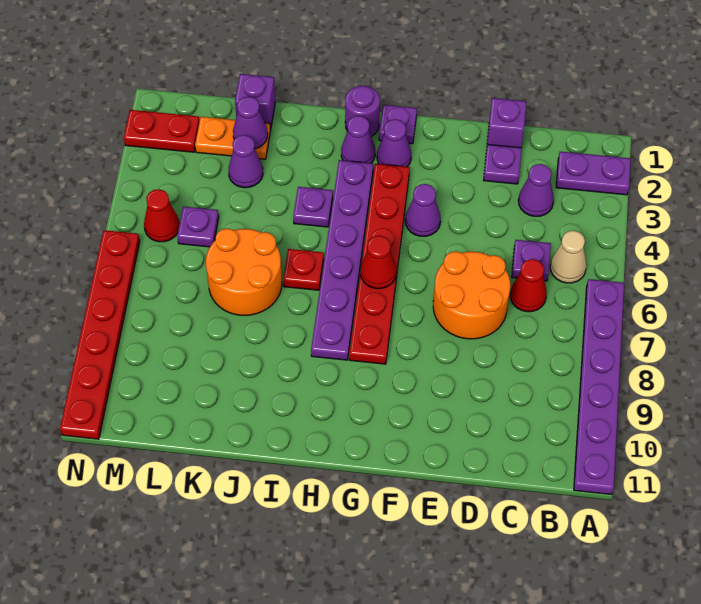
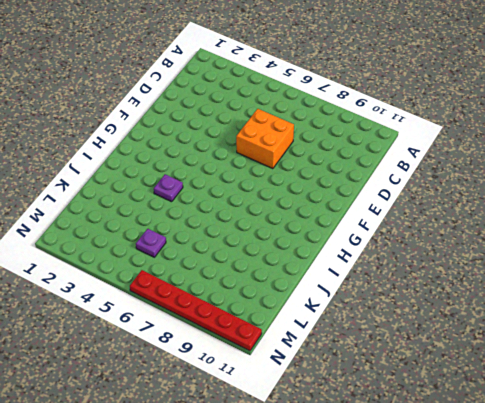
orange brick D6:E7 level 1 -> orange round brick D6:E7 level 1
none -> purple plate A2:B2 level 1
none -> purple plate A6:A11 level 1
none -> tan cone B5 level 1

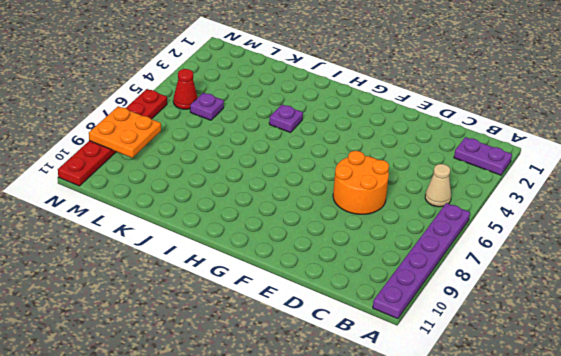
orange plate M8:N9 level 2 -> none
none -> purple cone C3 level 1
none -> purple plate C5 level 1
none -> red cone C6 level 1

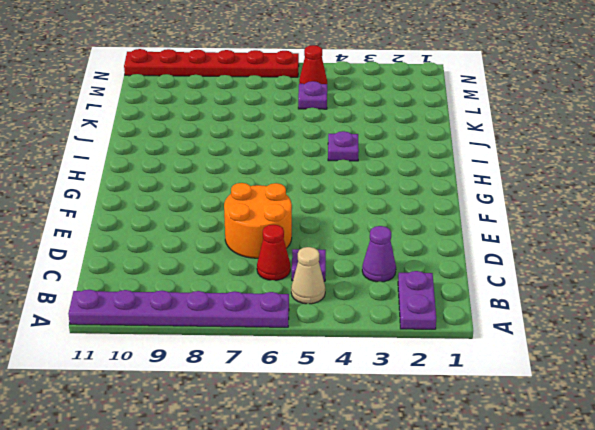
none -> purple brick D1 level 1
none -> purple plate D2 level 1
none -> purple cone F4 level 1

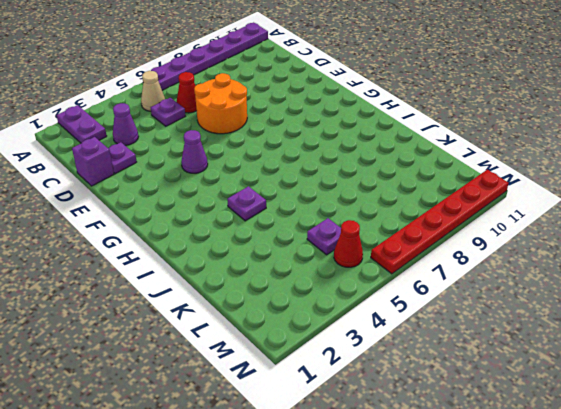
none -> purple plate G1 level 1
none -> purple cone G2 level 1
none -> red plate G3:G8 level 1

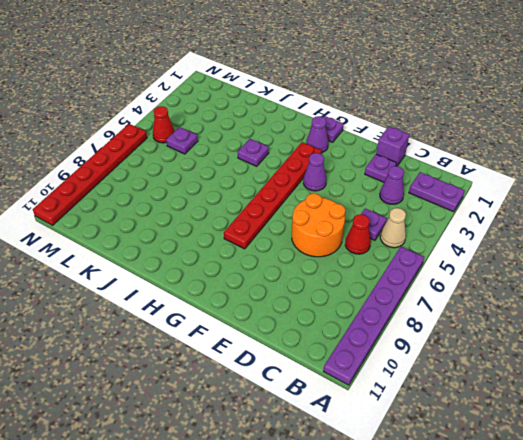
none -> purple round brick H1 level 1
none -> purple cone H2 level 1
none -> purple plate H3:H8 level 1

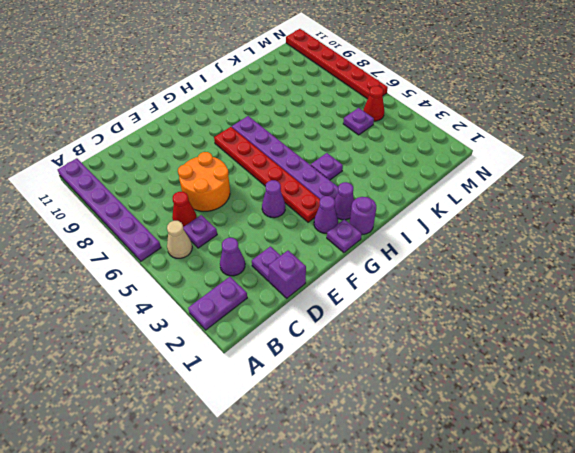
none -> red plate I6 level 1
none -> orange round brick J6:K7 level 1
none -> purple brick K1 level 1

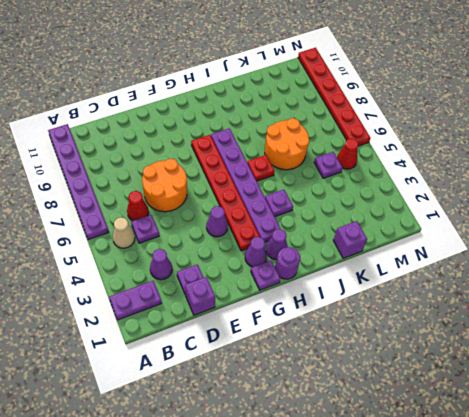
none -> orange plate K2:L2 level 1
none -> purple cone K3 level 1
none -> red plate M2:N2 level 1

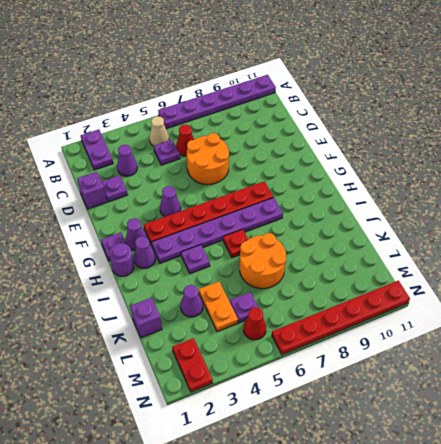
orange plate K4:L4 level 1 -> orange plate K2:L2 level 1
none -> red cone G6 level 2
none -> purple cone K2 level 2

